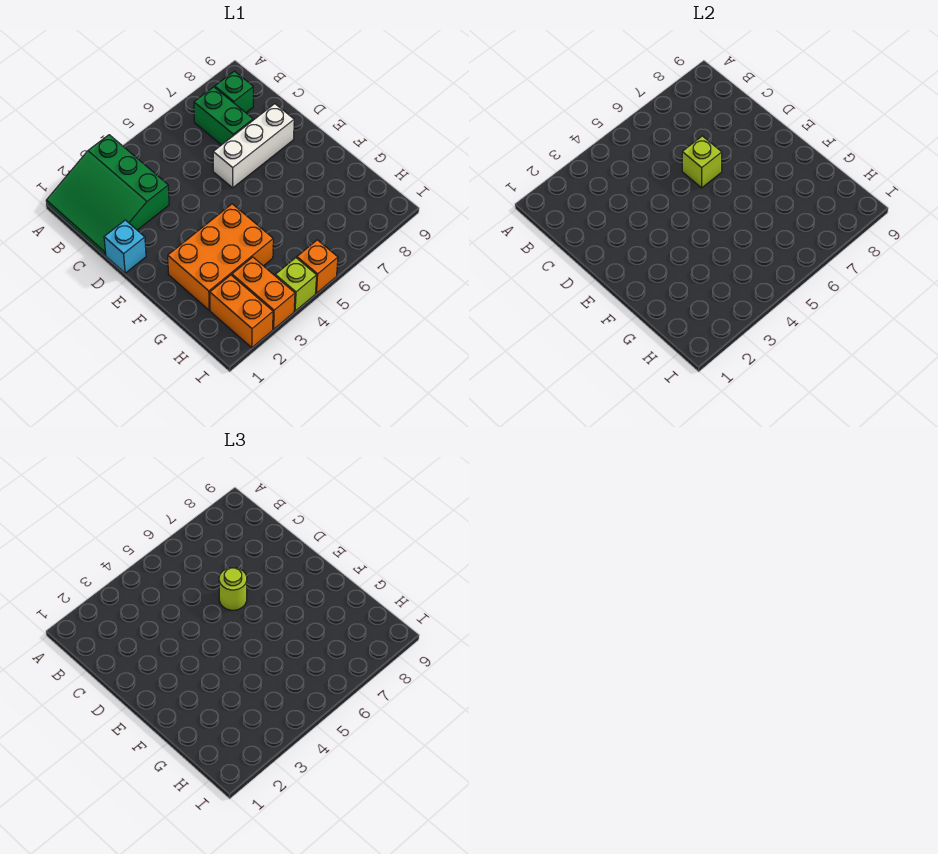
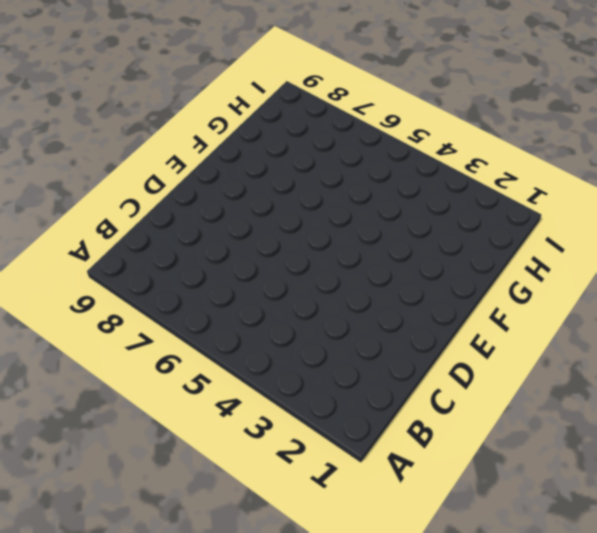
none -> green slope A1:C3 level 1 top 3
none -> green brick B7:C7 level 1
none -> green brick B8 level 1

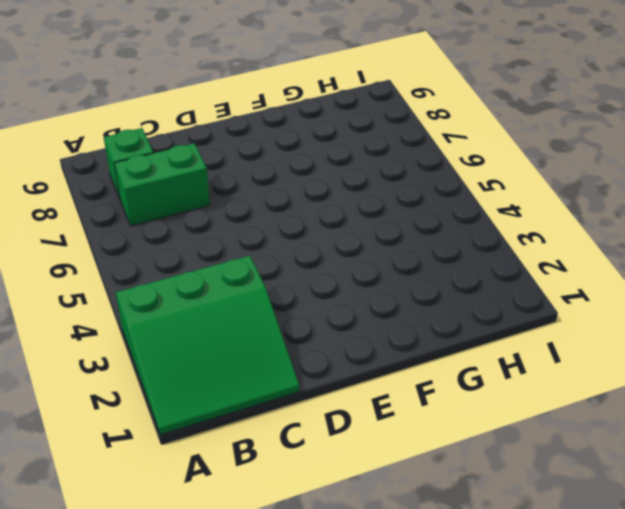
none -> cyan brick D1 level 1
none -> white brick D6:D8 level 1
none -> orange brick F2:G4 level 1

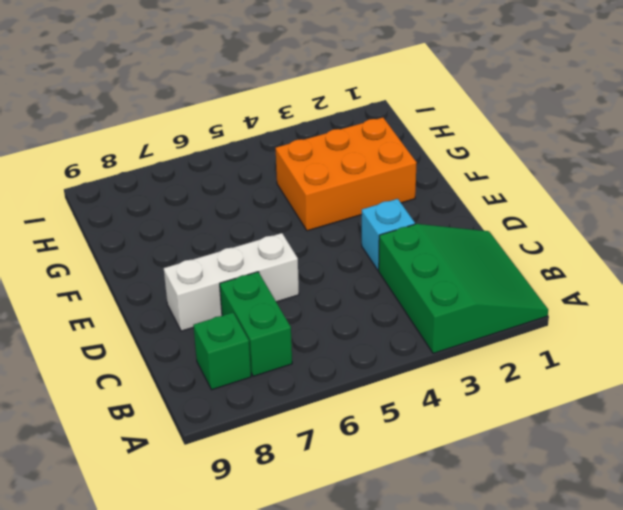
cyan brick D3 level 1 -> cyan brick D1 level 1
none -> orange brick H2:I2 level 1
none -> orange brick H3:I3 level 1
none -> lime brick I4 level 1

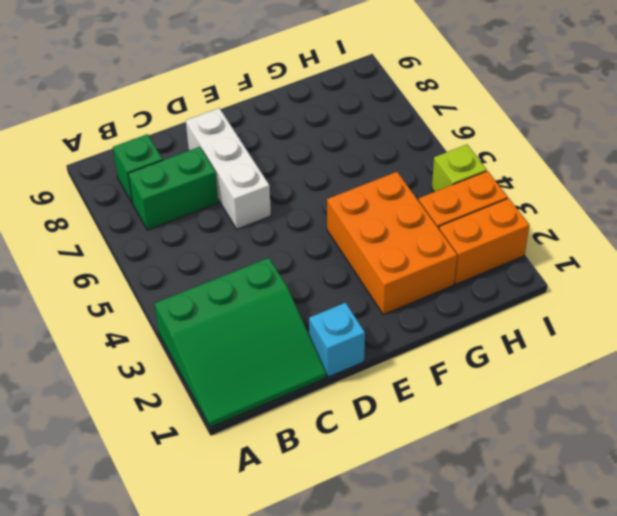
none -> orange brick I5 level 1
none -> lime brick D6 level 2
none -> lime round brick D6 level 3

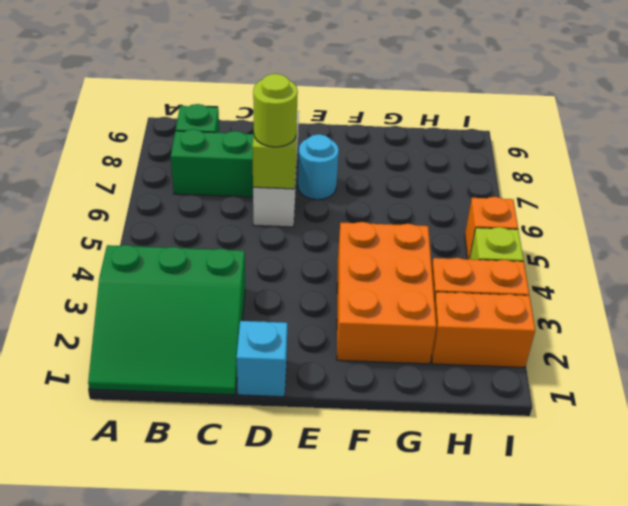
cyan round brick E7 level 1 -> none

